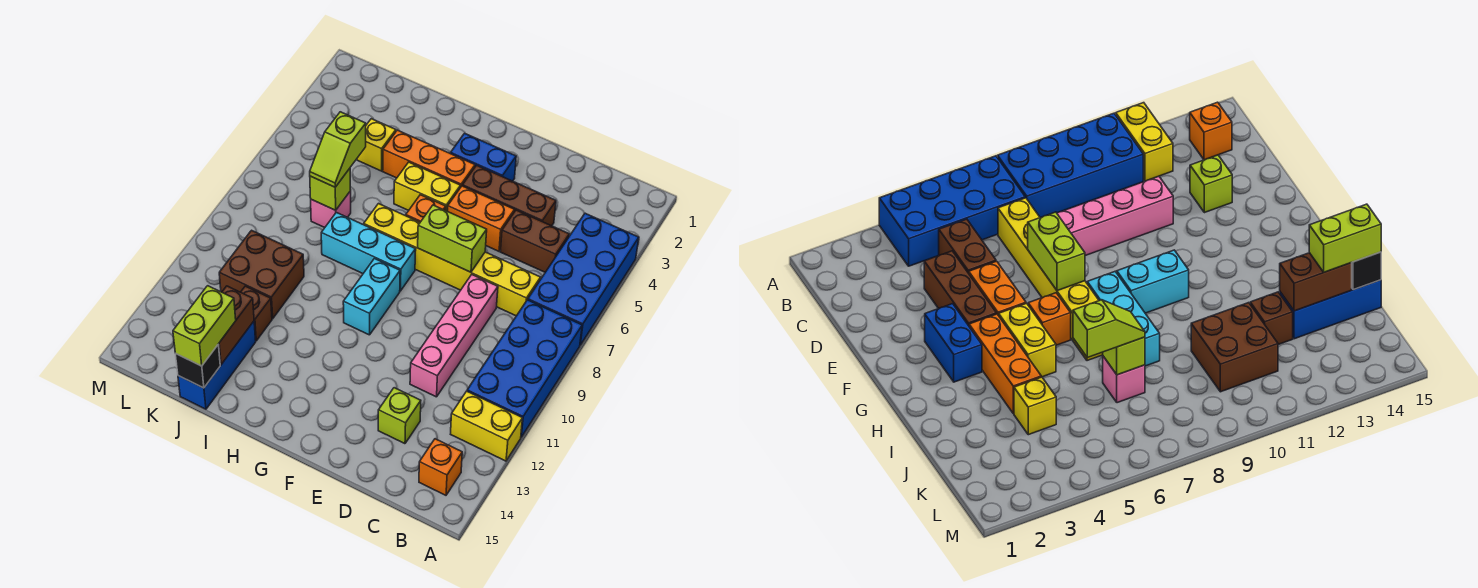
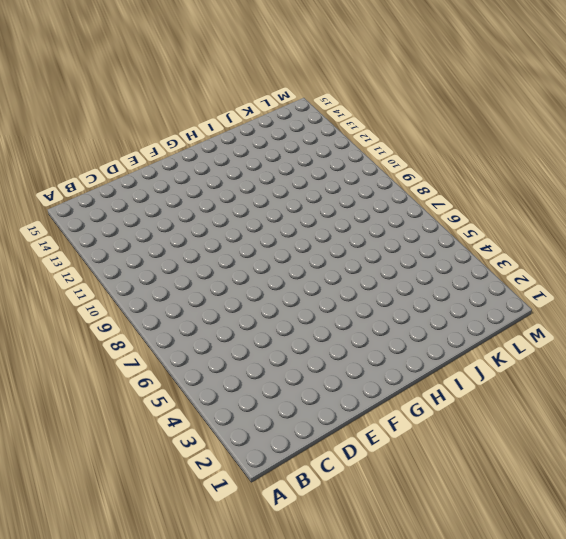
none -> blue brick A4:B7 level 1
none -> blue brick A8:B11 level 1
none -> yellow brick A12:B12 level 1

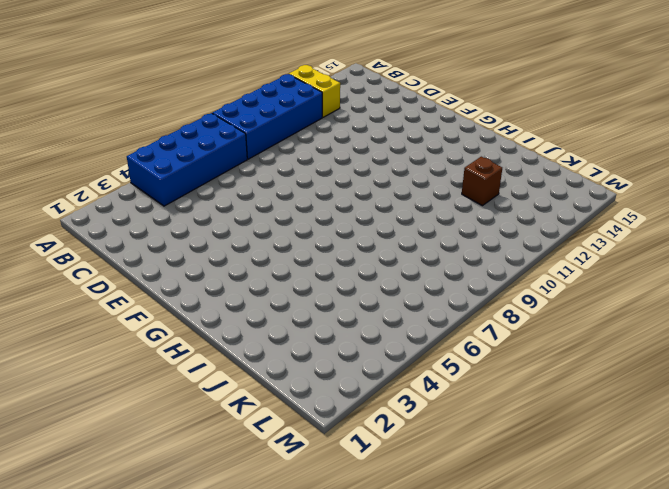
none -> orange brick B14 level 1
none -> brown brick C5:D5 level 1
none -> yellow brick C7:H7 level 1

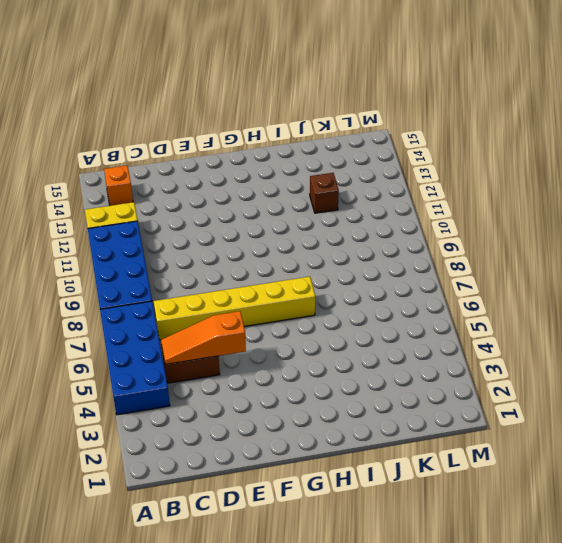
orange slope C5:E5 level 2 top E -> none
none -> brown brick D4:F4 level 1
none -> pink brick D8:D11 level 1
none -> lime brick D13 level 1

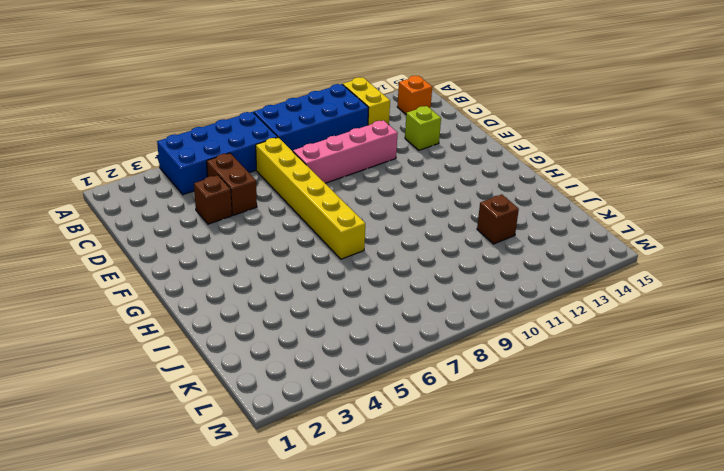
brown brick D4 level 1 -> brown brick D4:F4 level 1
none -> orange brick E5:F5 level 1
none -> blue brick F3:G3 level 1
none -> orange brick G4:I4 level 1

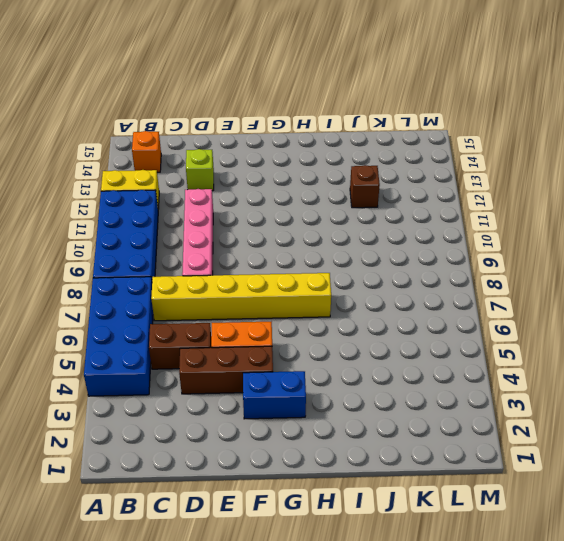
none -> orange brick G4:I4 level 1
none -> yellow brick G5:H5 level 1
none -> orange brick G6 level 1

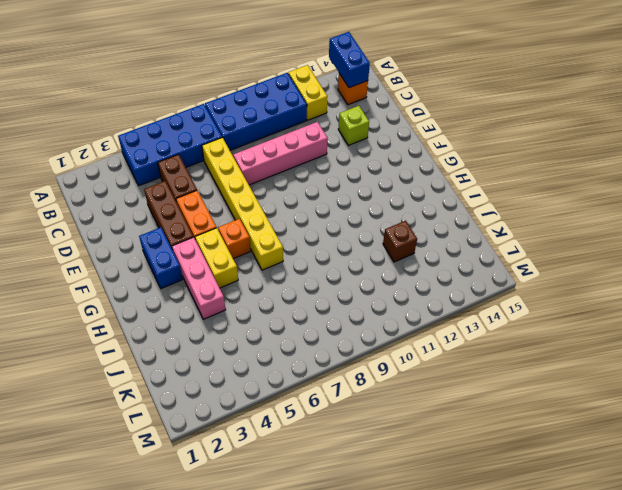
blue brick A14:B14 level 2 -> none
pink brick G4:I4 level 1 -> orange brick G4:I4 level 1
none -> cyan brick G8:I8 level 1
none -> cyan brick G9:G10 level 1
none -> yellow brick J4 level 1

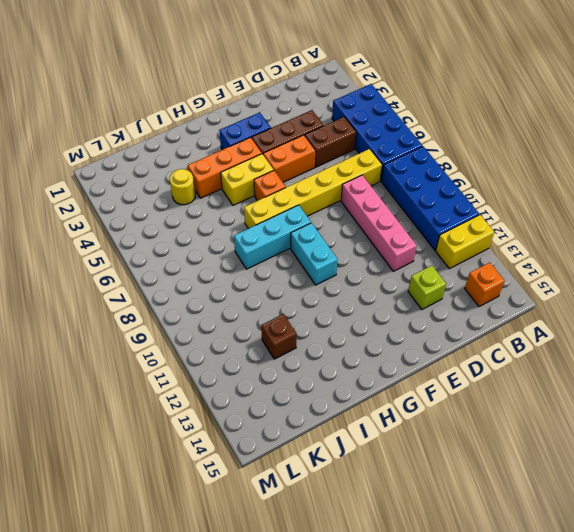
yellow round brick J4 level 1 -> yellow brick J4 level 1
none -> pink brick J7 level 1
none -> brown brick J10:K11 level 1
none -> blue brick J13:J15 level 1

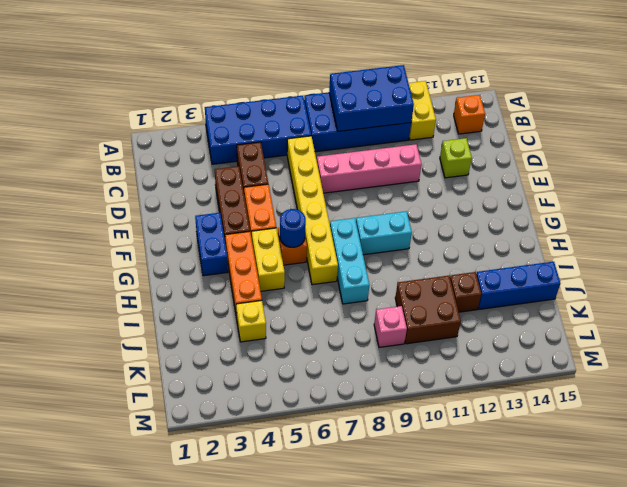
blue brick A9:B11 level 2 -> none
blue round brick G6 level 2 -> none
pink brick K9 level 1 -> pink brick J7 level 1
none -> lime brick E7:F7 level 2
none -> lime brick J7 level 2
none -> brown brick J13:J14 level 2

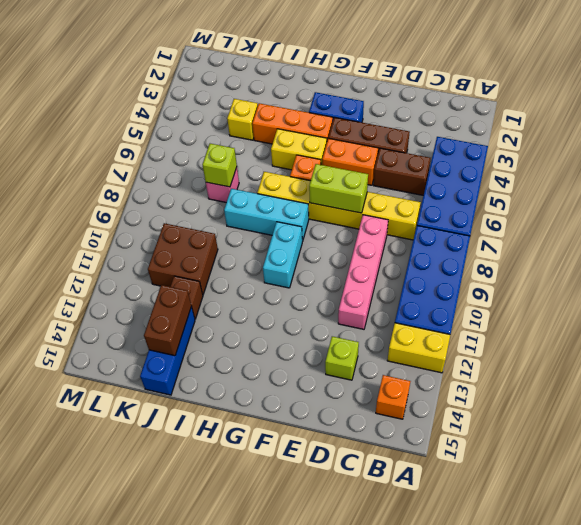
none -> black brick J15 level 2
none -> lime slope J6:J7 level 3 top 6
none -> lime brick J14:J15 level 3

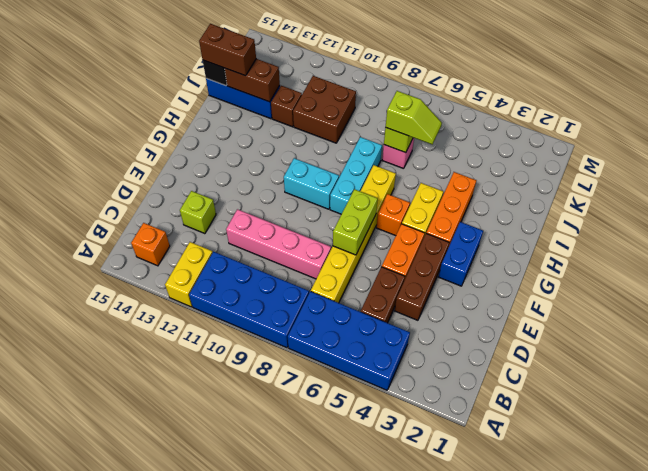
lime slope J6:J7 level 3 top 7 -> lime slope J6:J7 level 3 top 6
brown brick J14:J15 level 3 -> lime brick J14:J15 level 3
none -> yellow brick J4 level 1

